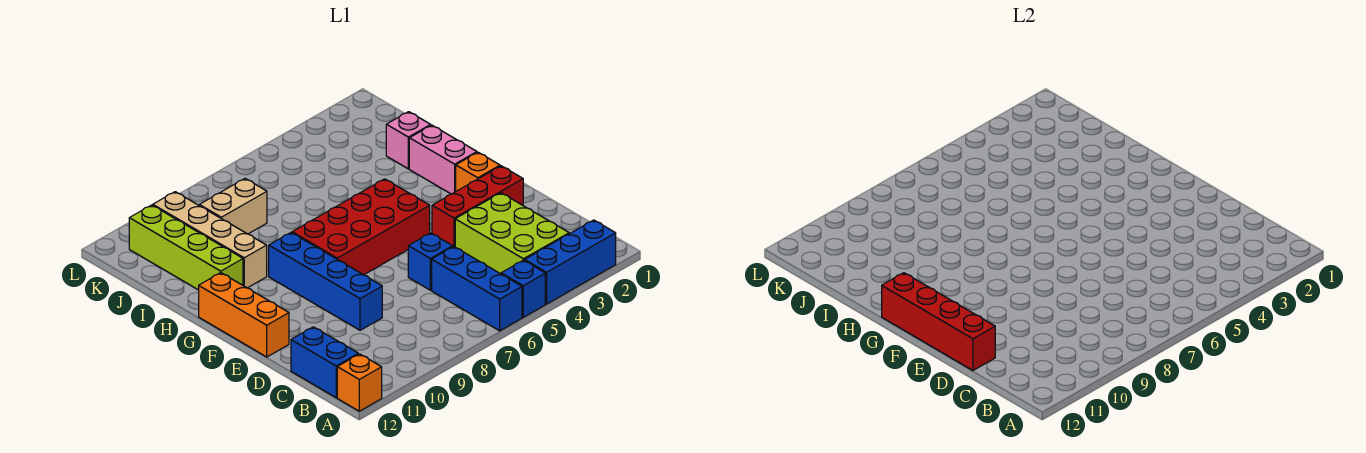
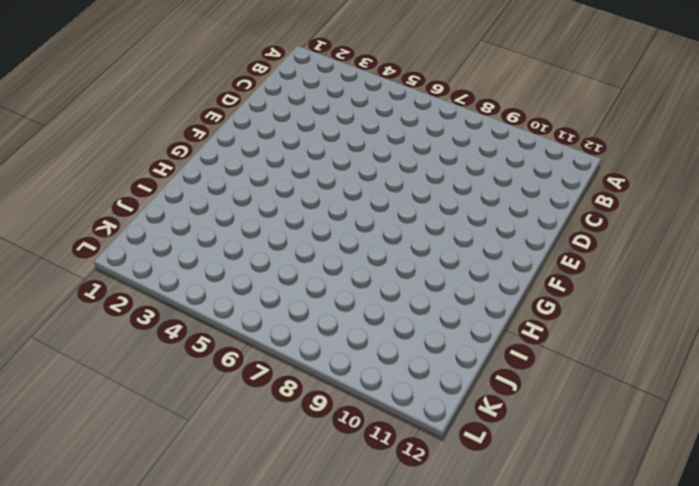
none -> blue brick A2:A4 level 1
none -> blue brick A5 level 1
none -> blue brick A6:C6 level 1

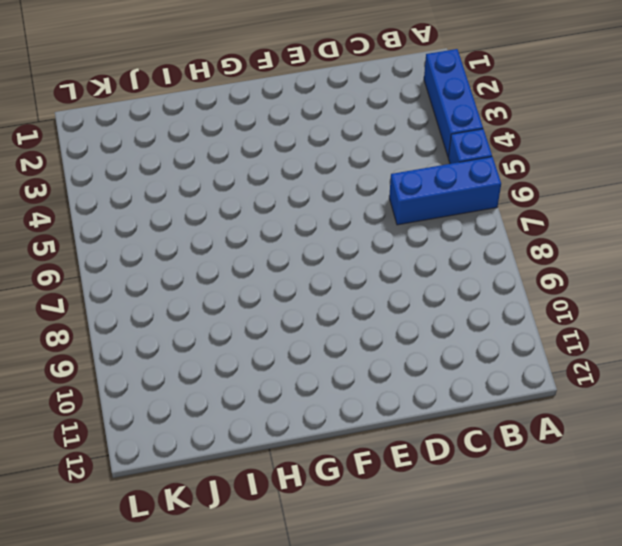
none -> orange brick A12 level 1
none -> lime brick B3:D4 level 1
none -> blue brick B12:C12 level 1

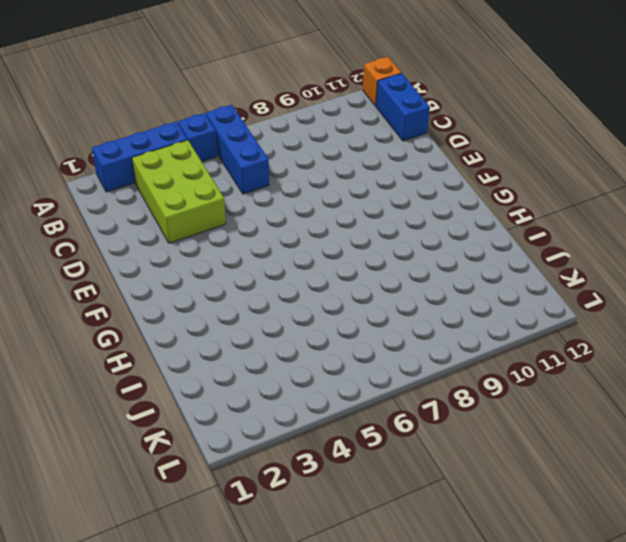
none -> blue brick D6 level 1
none -> blue brick D9:G9 level 1
none -> red brick E2:E4 level 1

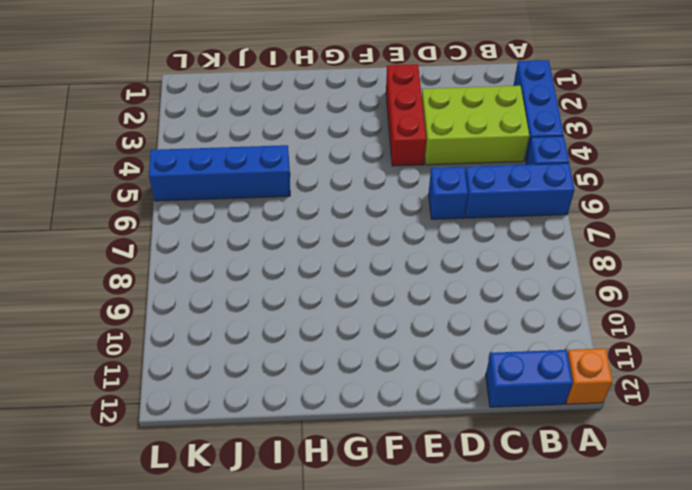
blue brick I5:L5 level 1 -> blue brick D9:G9 level 1
none -> orange brick E12:G12 level 1
none -> orange brick F2 level 1
none -> red brick F5:G8 level 1

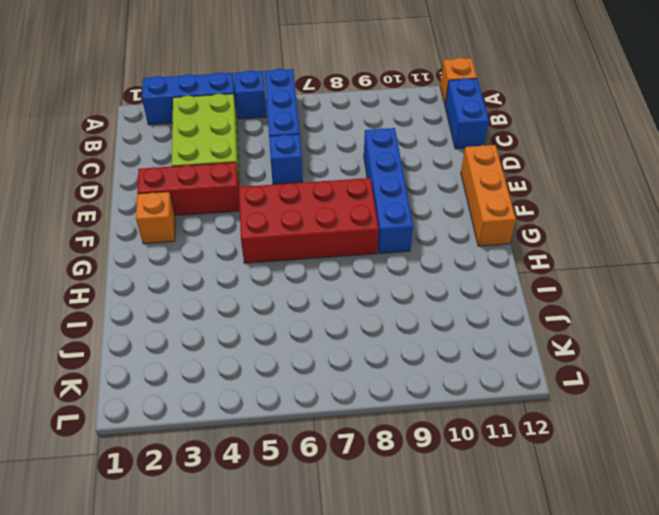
none -> pink brick G2:H2 level 1
none -> tan brick H10:K10 level 1
none -> lime brick H11:K11 level 1

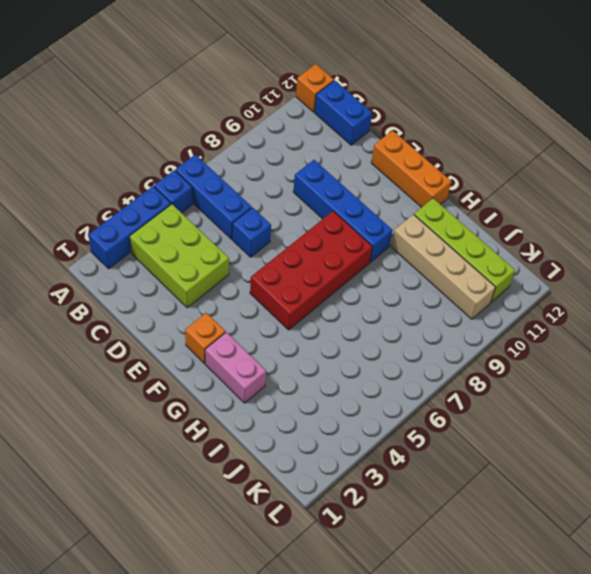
none -> red brick E2:E4 level 1
none -> pink brick I2 level 1
none -> tan brick J8:J9 level 1

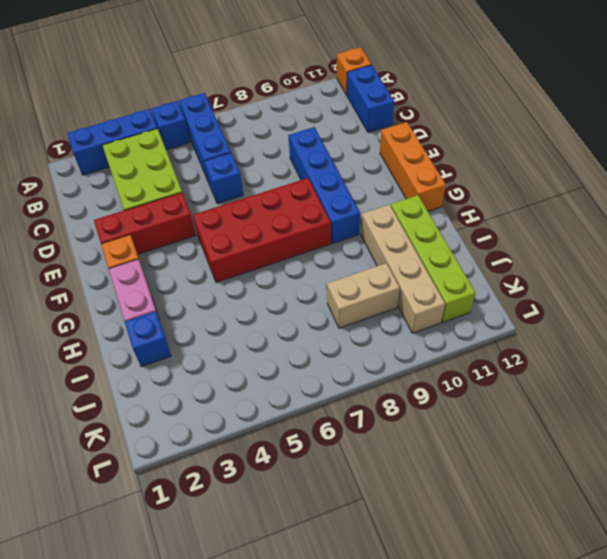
blue brick I2 level 1 -> pink brick I2 level 1
none -> red brick D12:G12 level 2

